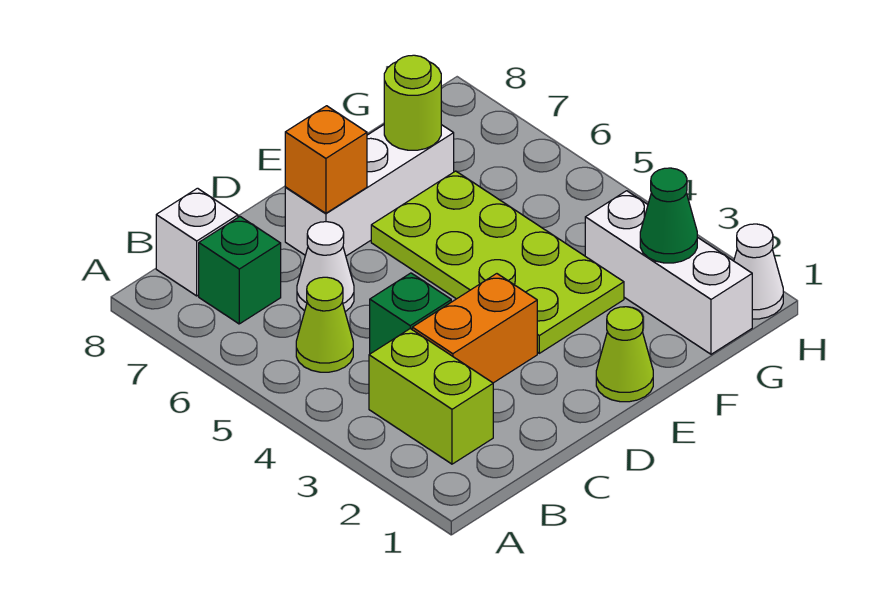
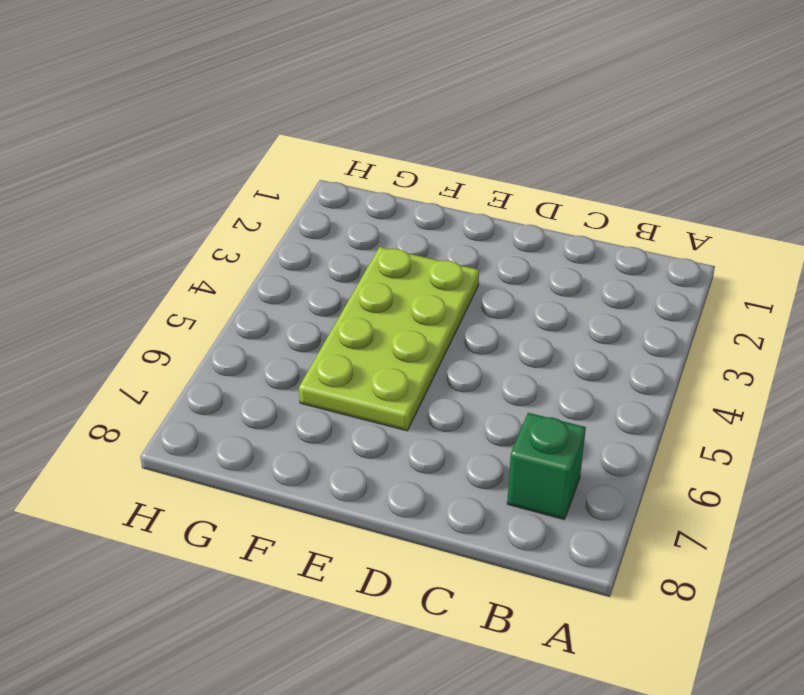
none -> lime brick B2:B3 level 1
none -> lime cone B5 level 1
none -> white brick B8 level 1

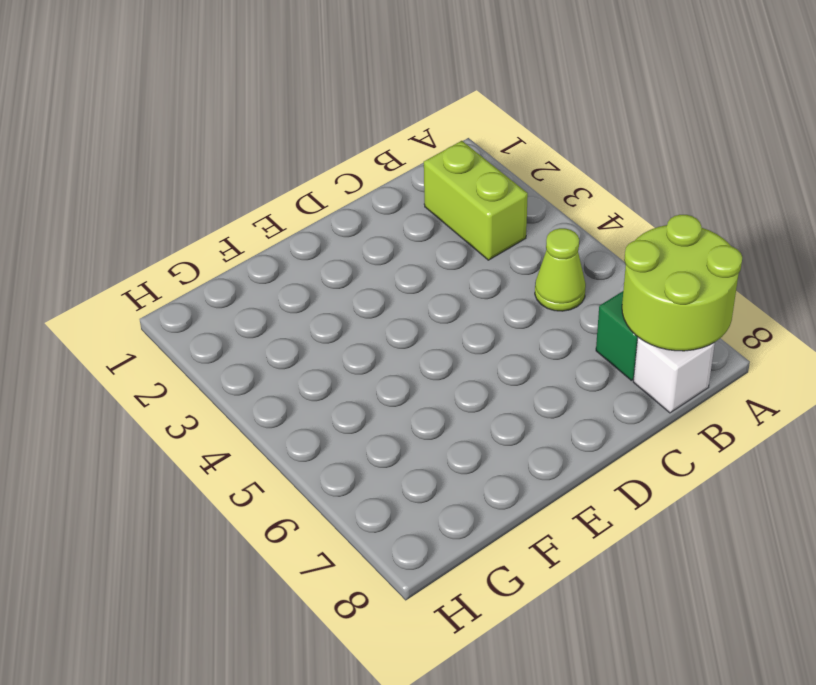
lime round brick A7:B8 level 2 -> none
none -> orange brick C3:D3 level 1
none -> green brick C4 level 1
none -> white cone C6 level 1

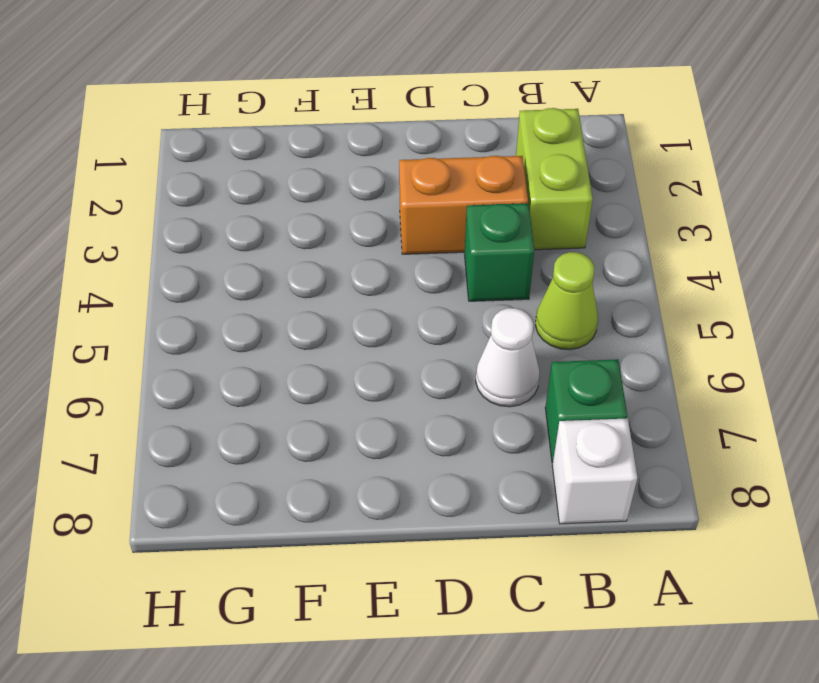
none -> white brick D7:F7 level 1
none -> lime cone E1 level 1
none -> lime plate E3:F6 level 1

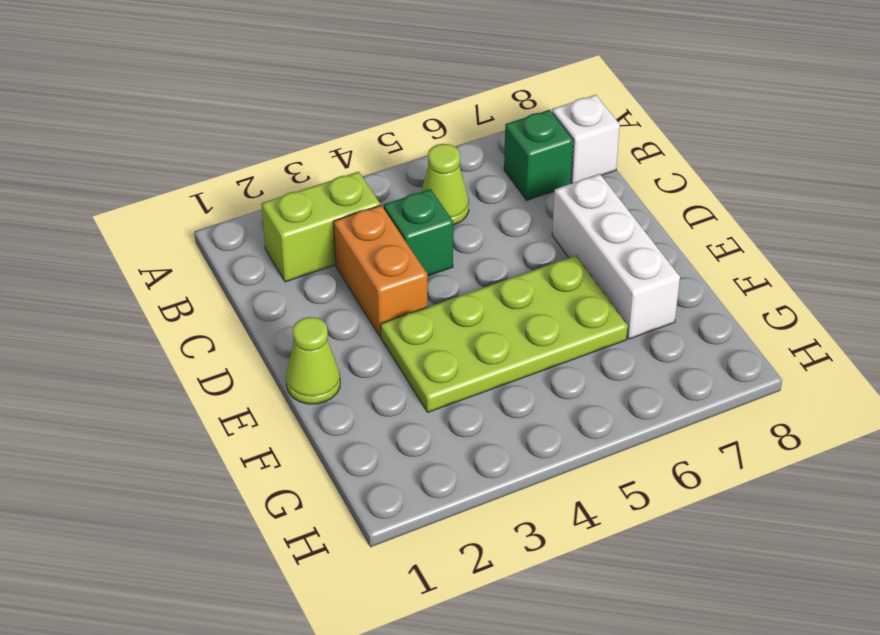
none -> white cone C6 level 1
none -> white brick G1:G3 level 1
none -> white cone H1 level 1

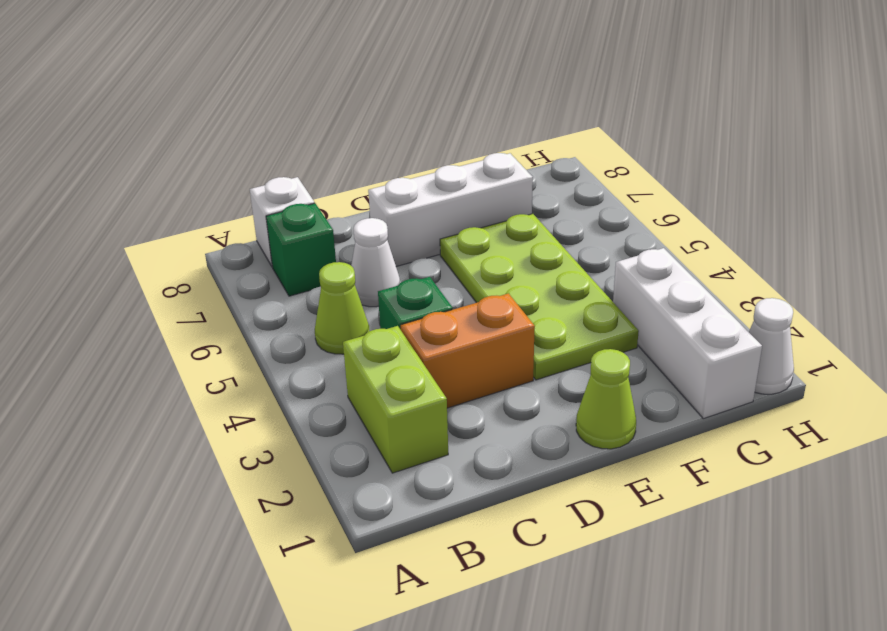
none -> orange brick D7 level 2
none -> lime round brick F7 level 2
none -> green cone G2 level 2

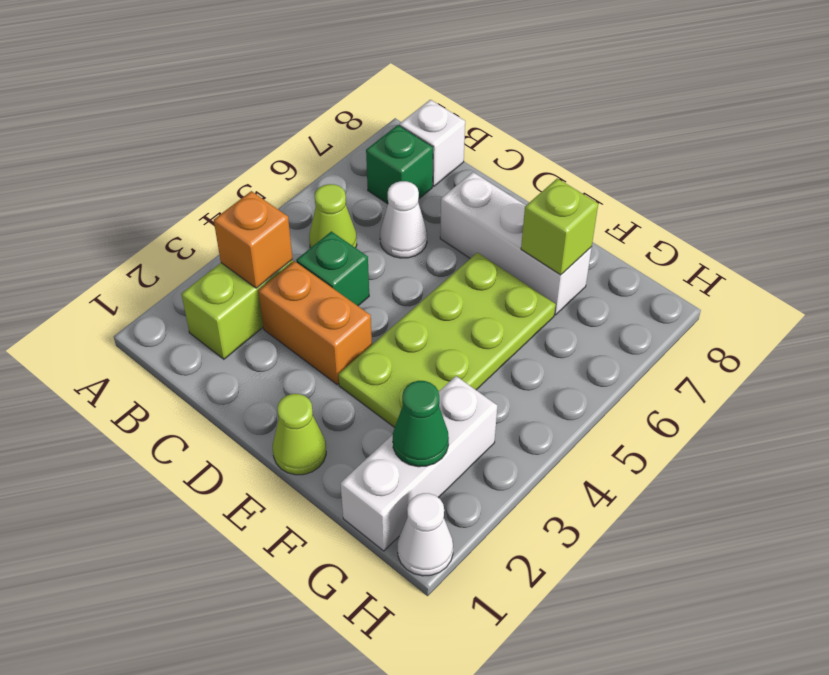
orange brick B3 level 2 -> orange brick D7 level 2
lime brick F7 level 2 -> lime round brick F7 level 2

